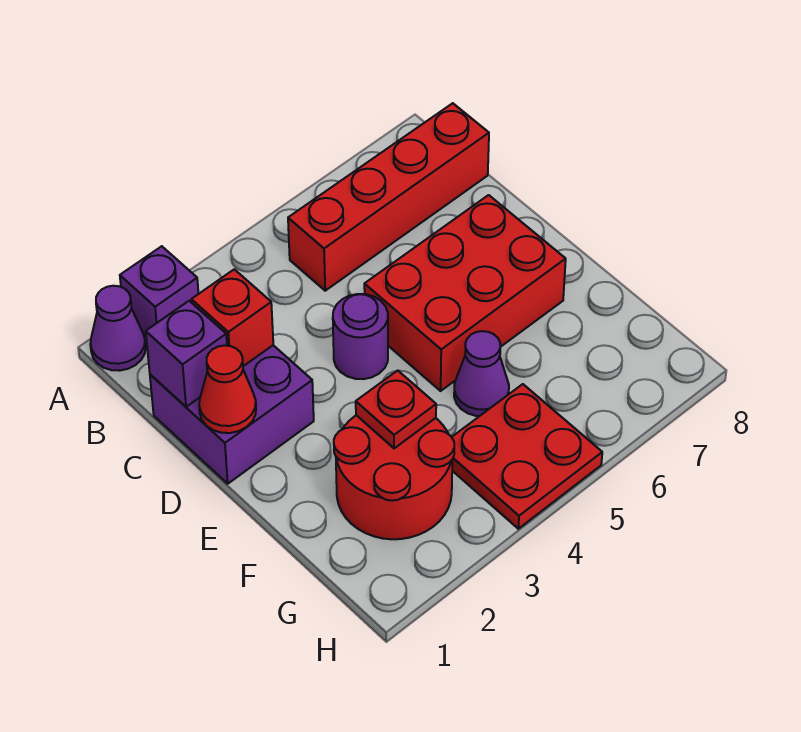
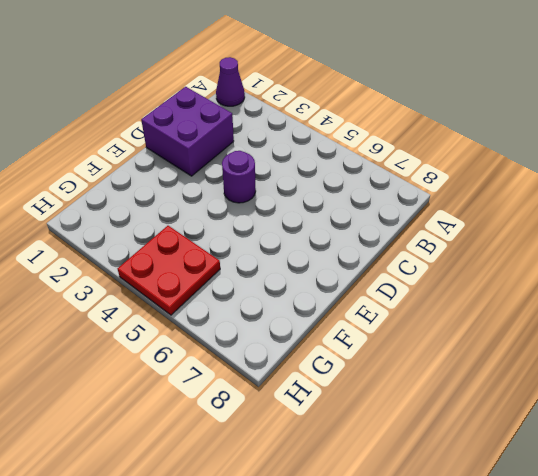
none -> purple brick A2 level 1
none -> red brick B5:B8 level 1
none -> red brick D5:E7 level 1

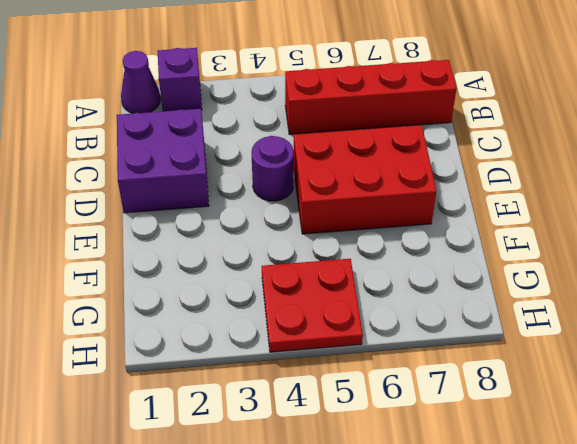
none -> red round brick F2:G3 level 1
none -> purple cone F5 level 1
none -> purple brick C1 level 2

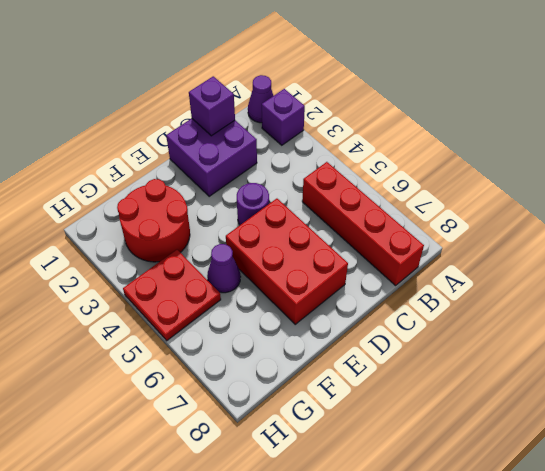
none -> red brick C2 level 2
none -> red cone D1 level 2
none -> red plate F3 level 2

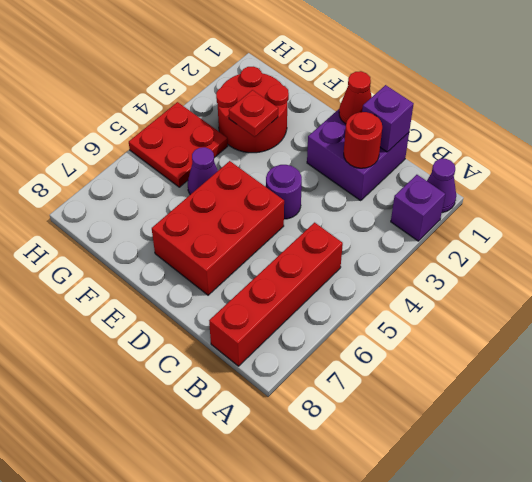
red round brick C2 level 2 -> red brick C2 level 2

